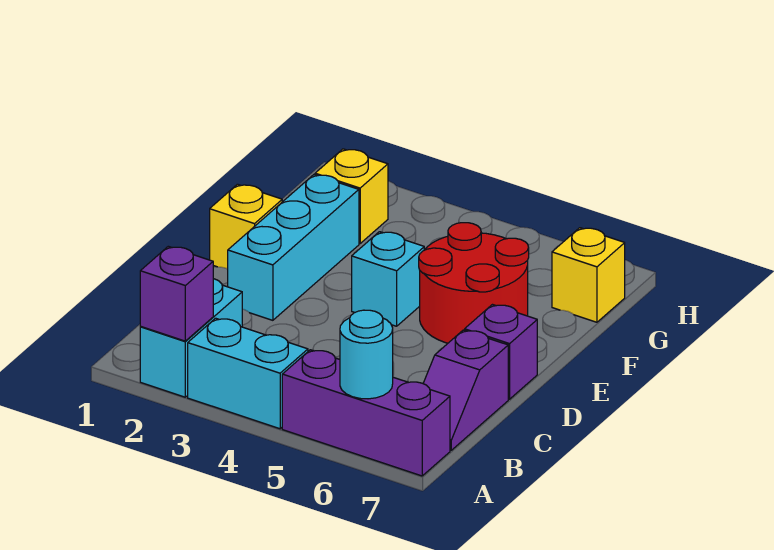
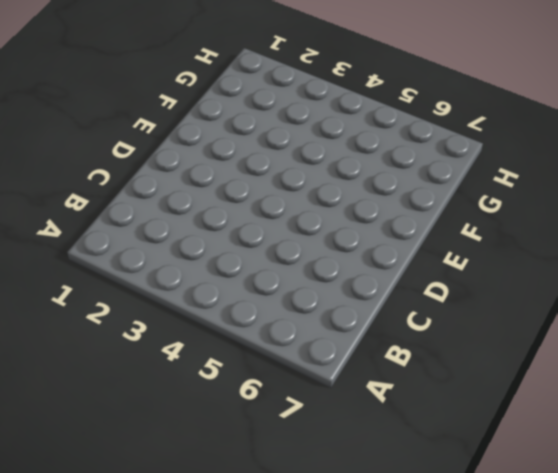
none -> cyan brick A2:B2 level 1
none -> cyan brick A3:A4 level 1
none -> purple brick A5:A7 level 1

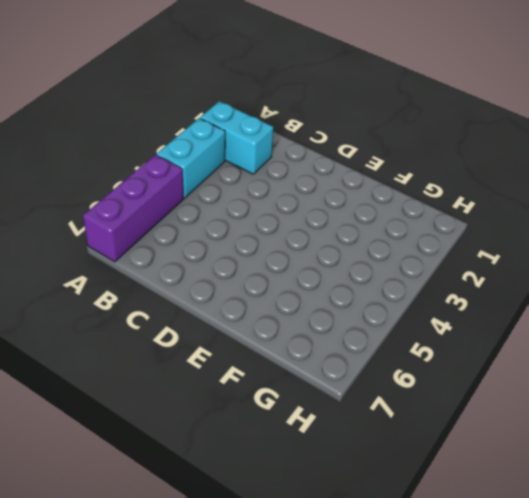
none -> purple slope B7:C7 level 1 top C
none -> cyan brick D2:F2 level 1
none -> purple brick D7 level 1

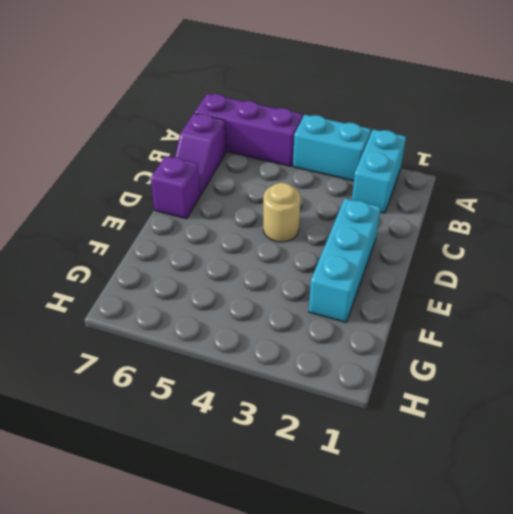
purple slope B7:C7 level 1 top B -> purple slope B7:C7 level 1 top C
tan round brick D4 level 1 -> none
none -> yellow brick E1 level 1
none -> cyan brick E4 level 1
none -> red round brick E5:F6 level 1

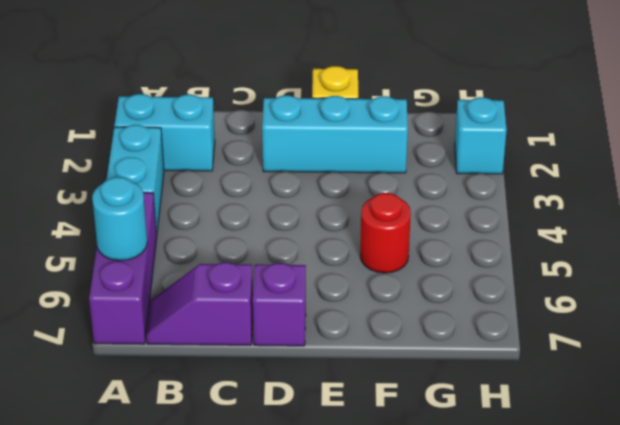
red round brick F5 level 1 -> red round brick E5:F6 level 1
cyan brick H2 level 1 -> cyan brick E4 level 1
none -> yellow brick G2 level 1
none -> yellow brick G7 level 1
none -> purple brick A2 level 2

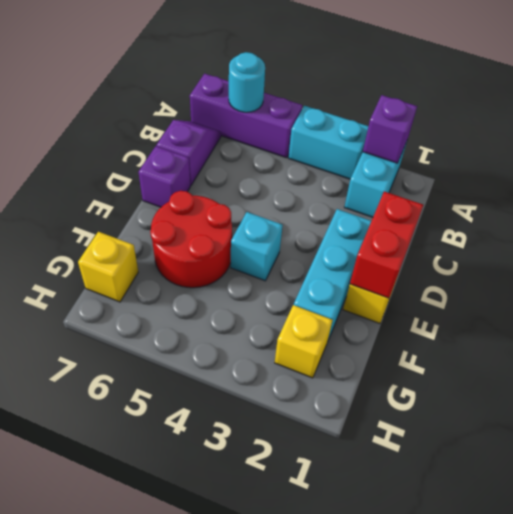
red brick D1:E1 level 2 -> none

